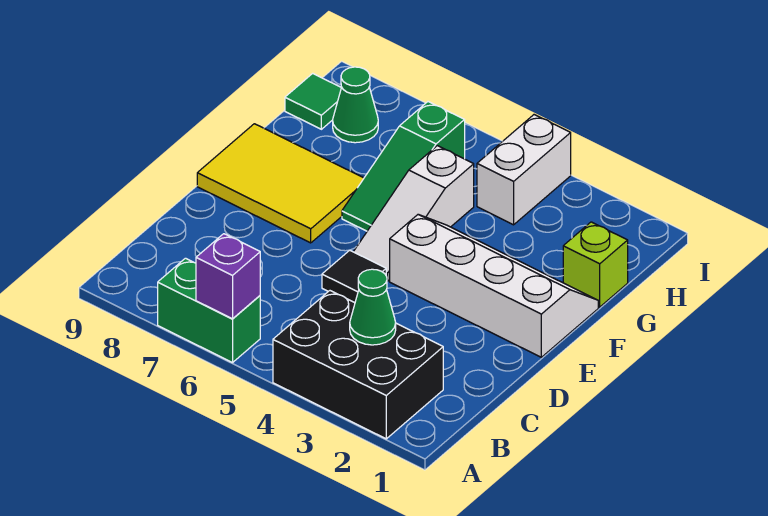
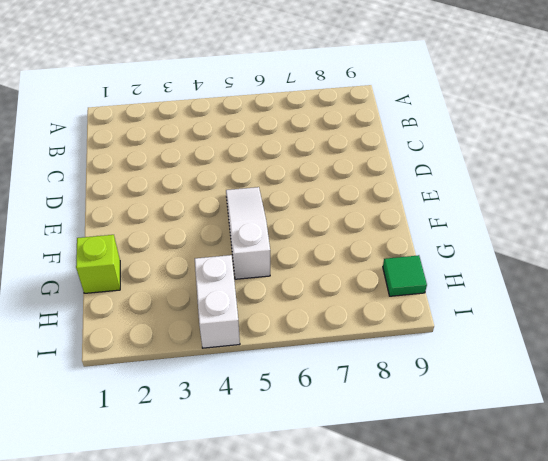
none -> black brick A2:B4 level 1
none -> green brick A6:A7 level 1
none -> black tile D5 level 1

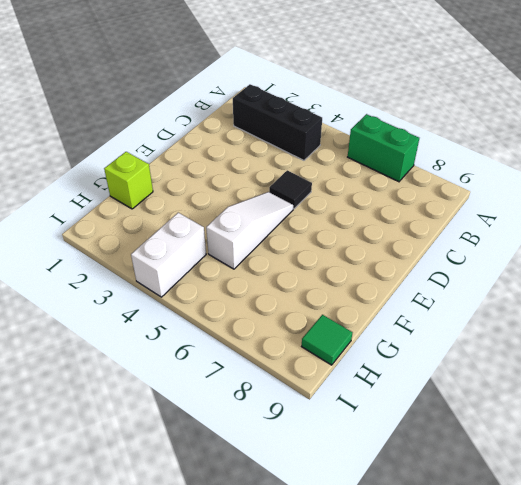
black brick B2:B4 level 1 -> black brick A2:B4 level 1
none -> white slope E1:F4 level 1 top E
none -> yellow tile E7:F9 level 1
none -> green slope F6:H6 level 1 top H

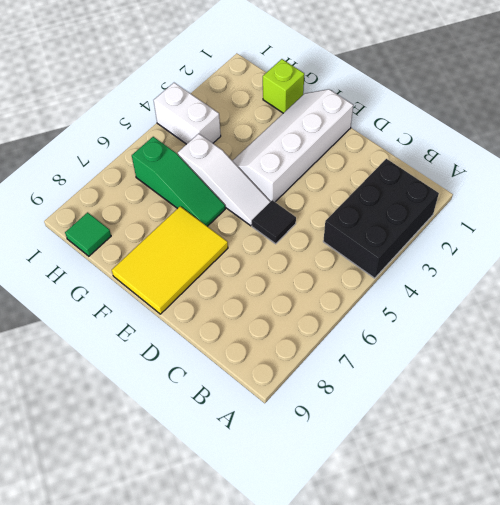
none -> green brick A6:A7 level 1
none -> green cone H8 level 1
none -> purple brick A6 level 2

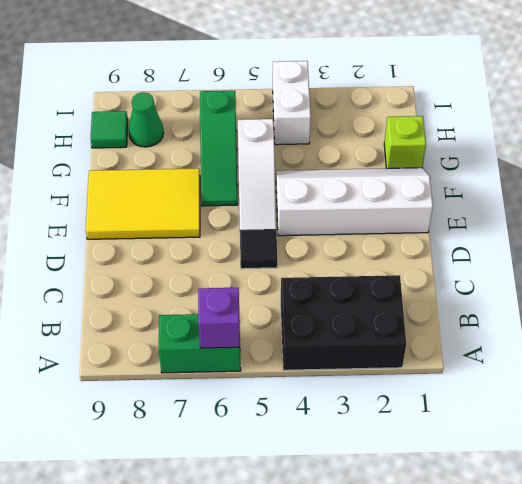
none -> green cone B3 level 2

